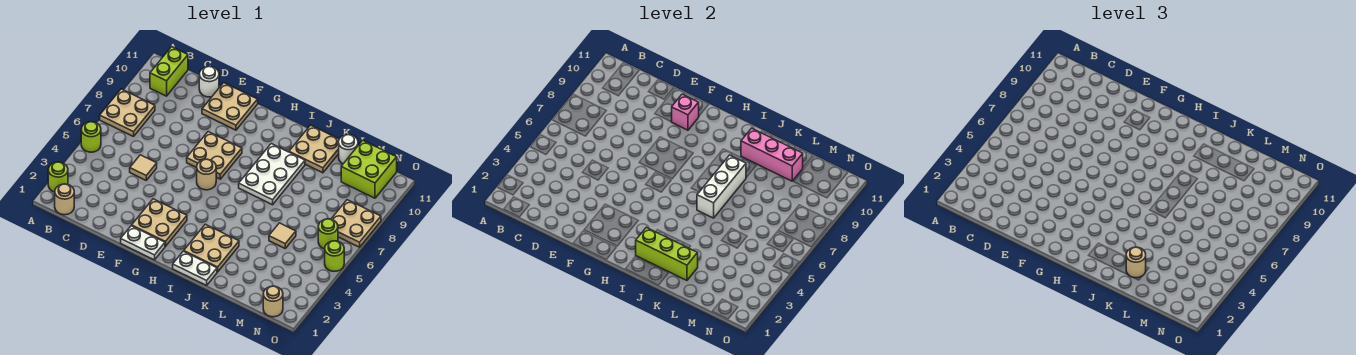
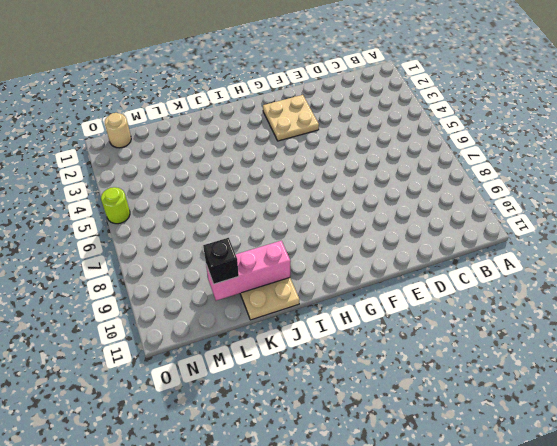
black brick L10 level 3 -> none
none -> lime round brick A2 level 1
none -> lime round brick A5 level 1
none -> tan plate A7:B8 level 1

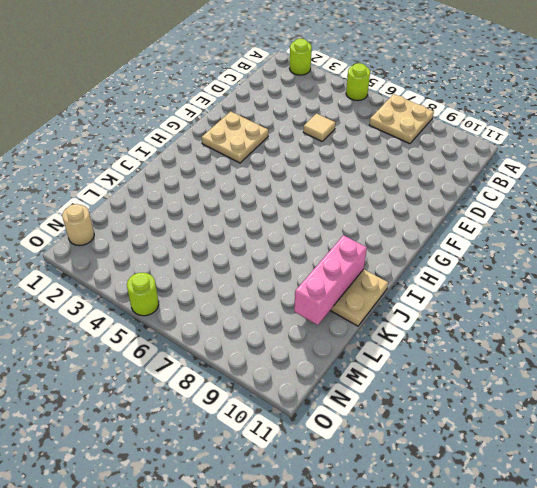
none -> tan round brick B1 level 1
none -> lime brick B10:B11 level 1
none -> white round brick D11 level 1

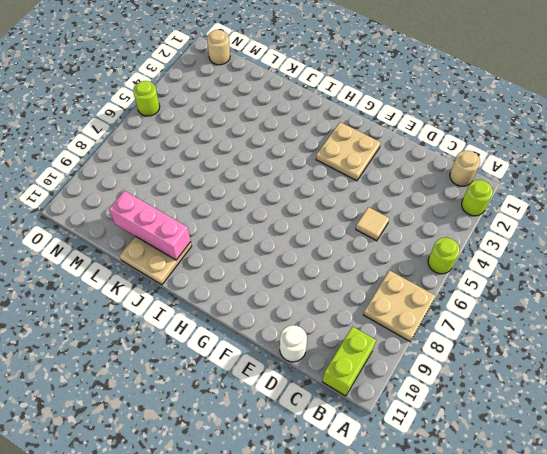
none -> tan plate E10:F11 level 1
none -> white plate F1:G1 level 1
none -> tan plate F7:G8 level 1

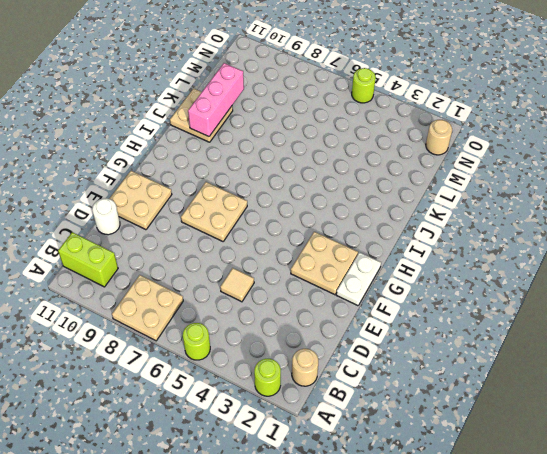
none -> tan round brick G6 level 1
none -> white plate I1:J1 level 1
none -> tan plate I2:J3 level 1

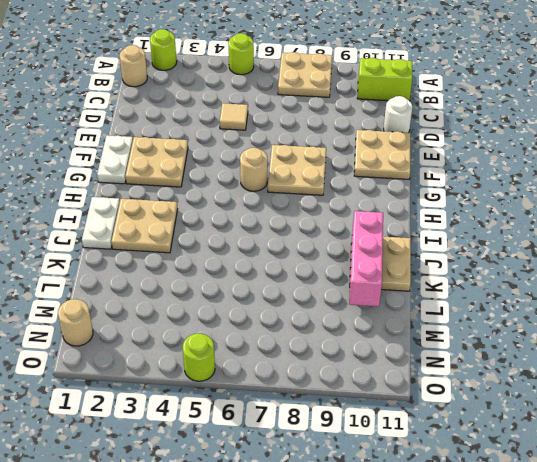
none -> white plate I7:J9 level 1
none -> tan tile L5 level 1
none -> white round brick L11 level 1

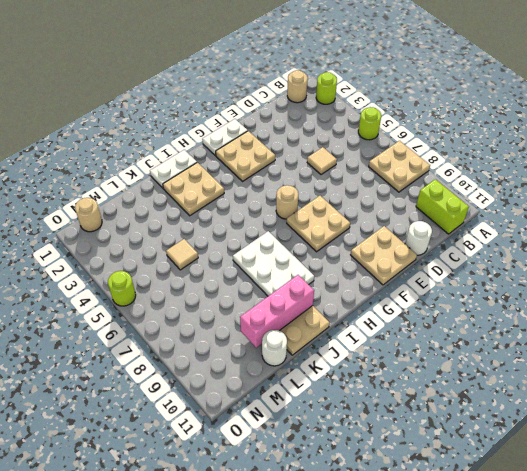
none -> lime brick M10:N11 level 1
none -> lime round brick N6 level 1
none -> tan plate N7:O8 level 1

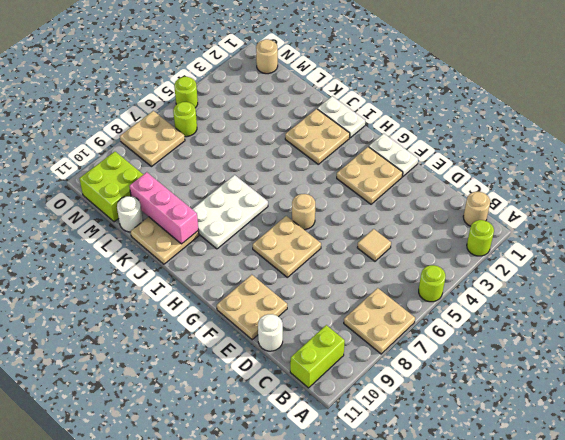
none -> tan tile L5 level 1
none -> pink brick F10 level 2
none -> lime brick I2:K2 level 2

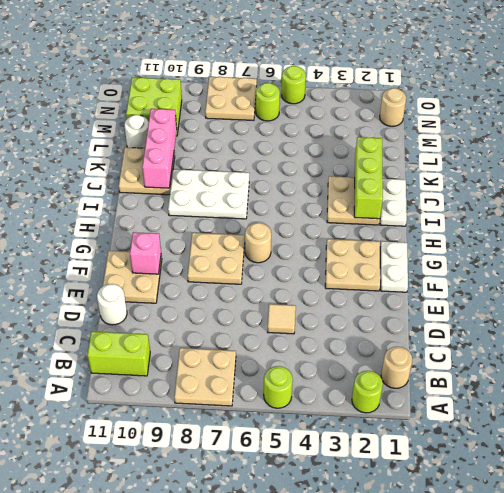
none -> tan tile L5 level 1
none -> white brick J6:J8 level 2
none -> tan round brick K2 level 3

